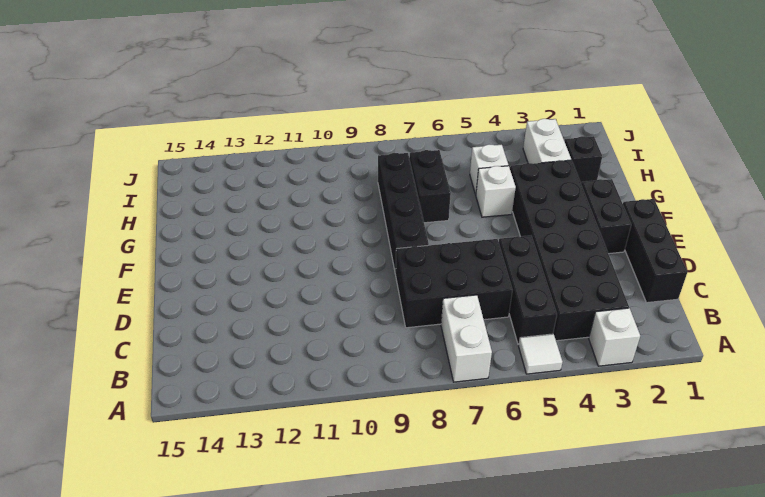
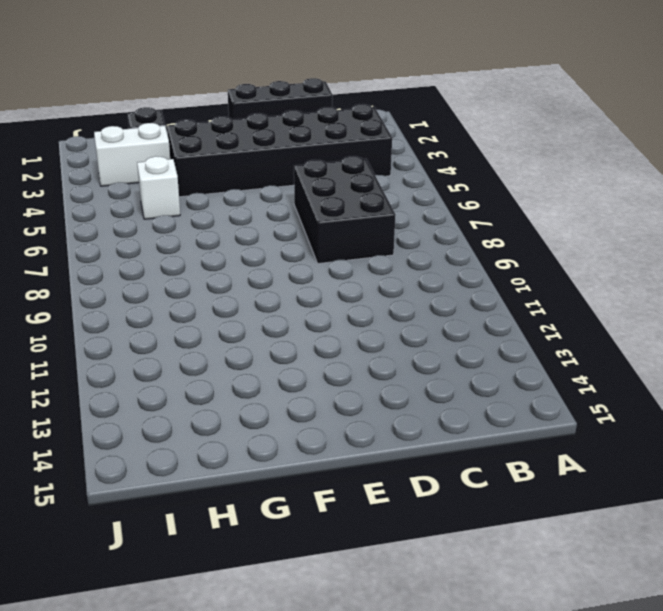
none -> white brick A3 level 1
none -> white tile A5 level 1
none -> white brick A7:B7 level 1

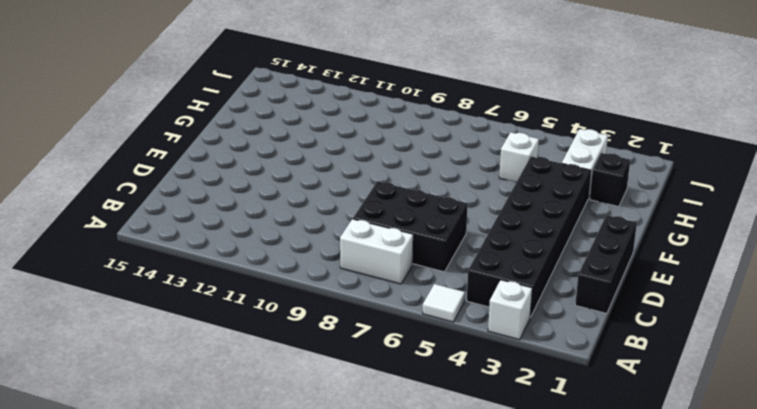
white brick B7:B8 level 1 -> white brick A7:B7 level 1
none -> black brick B5:D5 level 1
none -> black brick E2:F2 level 1
none -> black brick E8:H8 level 1

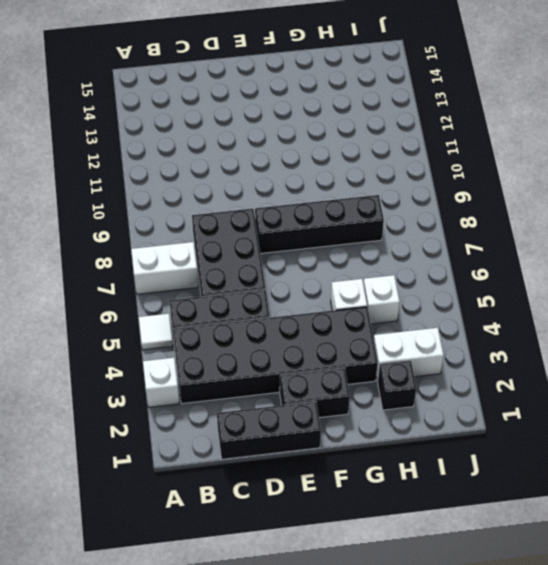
none -> black brick G7:H7 level 1

